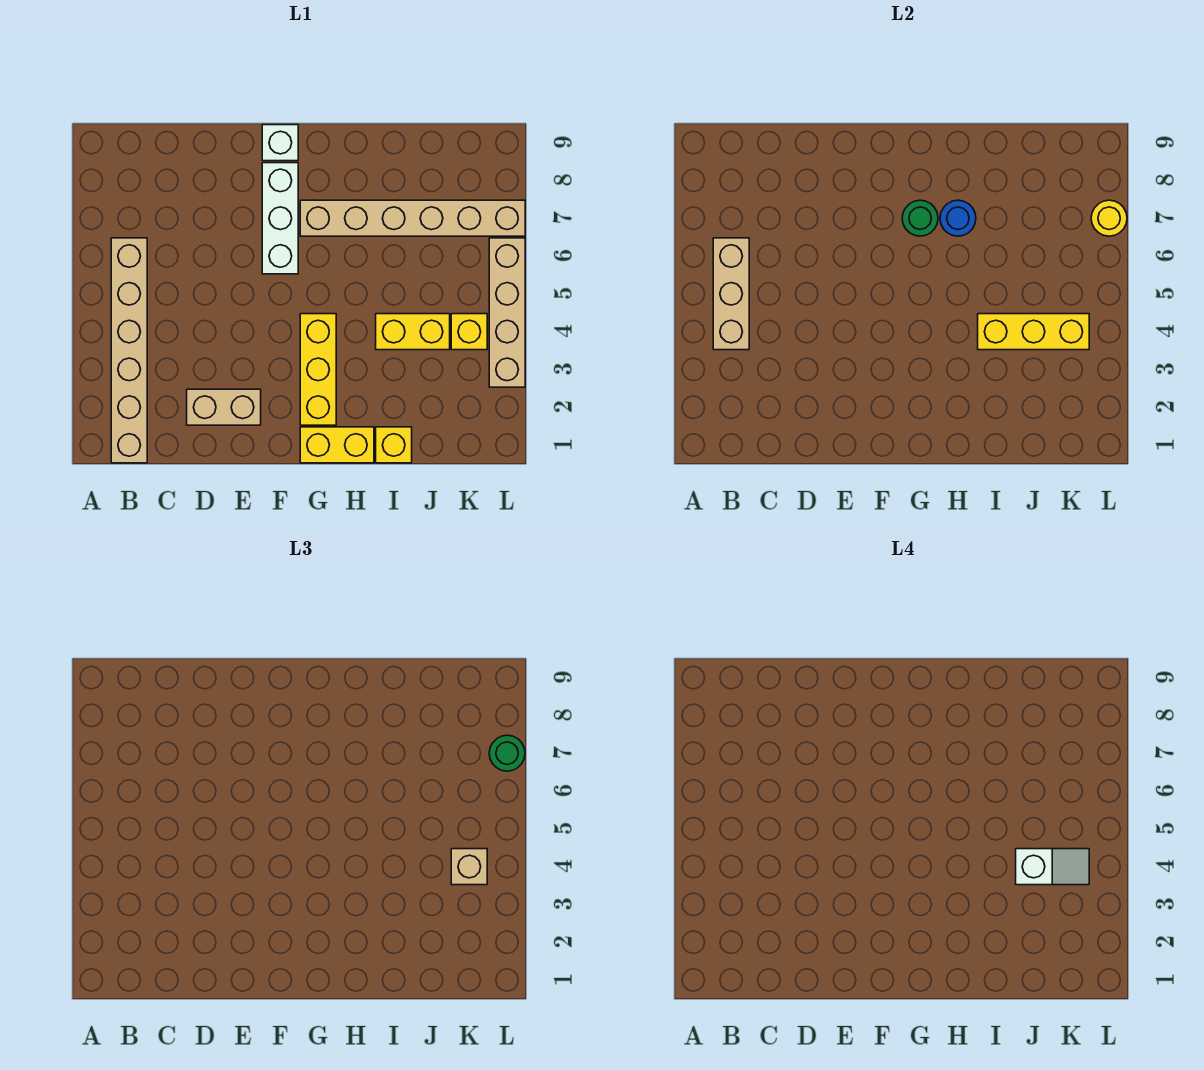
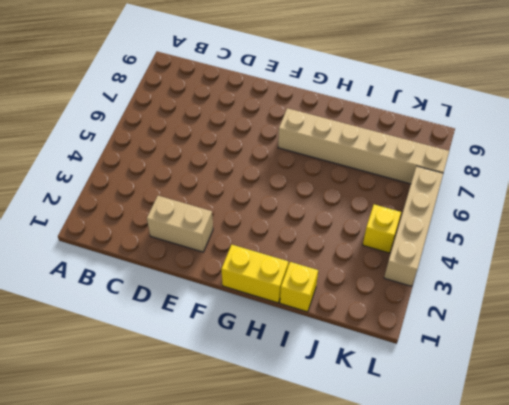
none -> tan brick B1:B6 level 1
none -> white brick F6:F8 level 1
none -> white brick F9 level 1

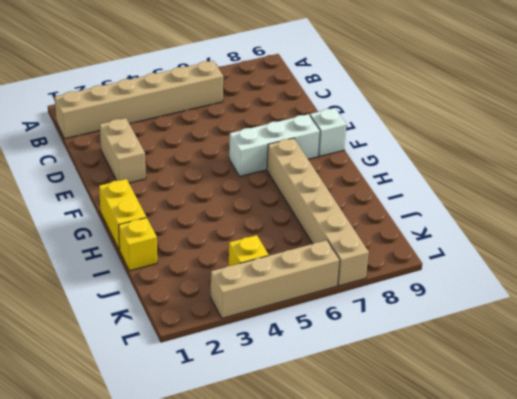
none -> yellow brick G2:G4 level 1
none -> yellow brick I4:J4 level 1
none -> tan brick B4:B6 level 2

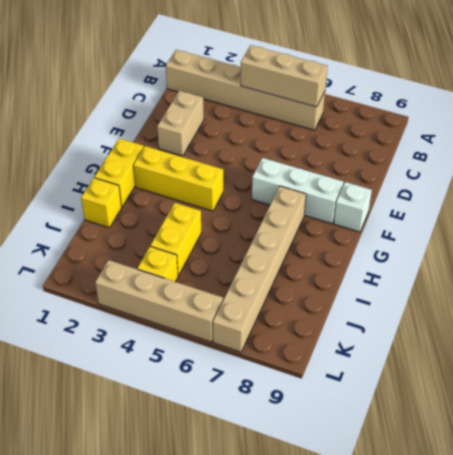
none -> green round brick G7 level 2
none -> blue round brick H7 level 2
none -> yellow brick I4:K4 level 2

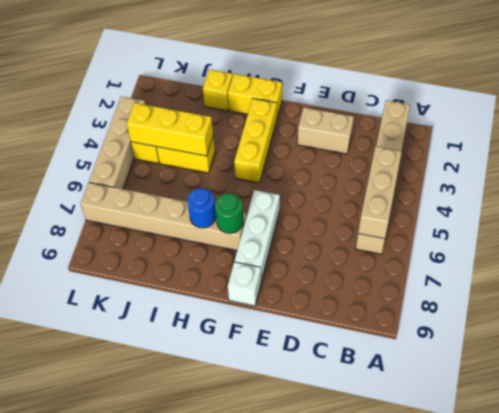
none -> yellow round brick L7 level 2
none -> tan brick K4 level 3
none -> green round brick L7 level 3

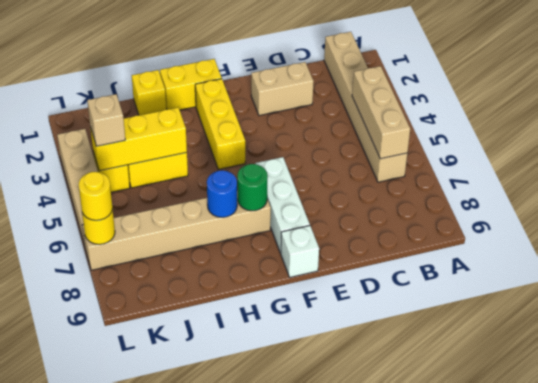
yellow round brick L7 level 3 -> green round brick L7 level 3
none -> white slope J4:K4 level 4 top J

